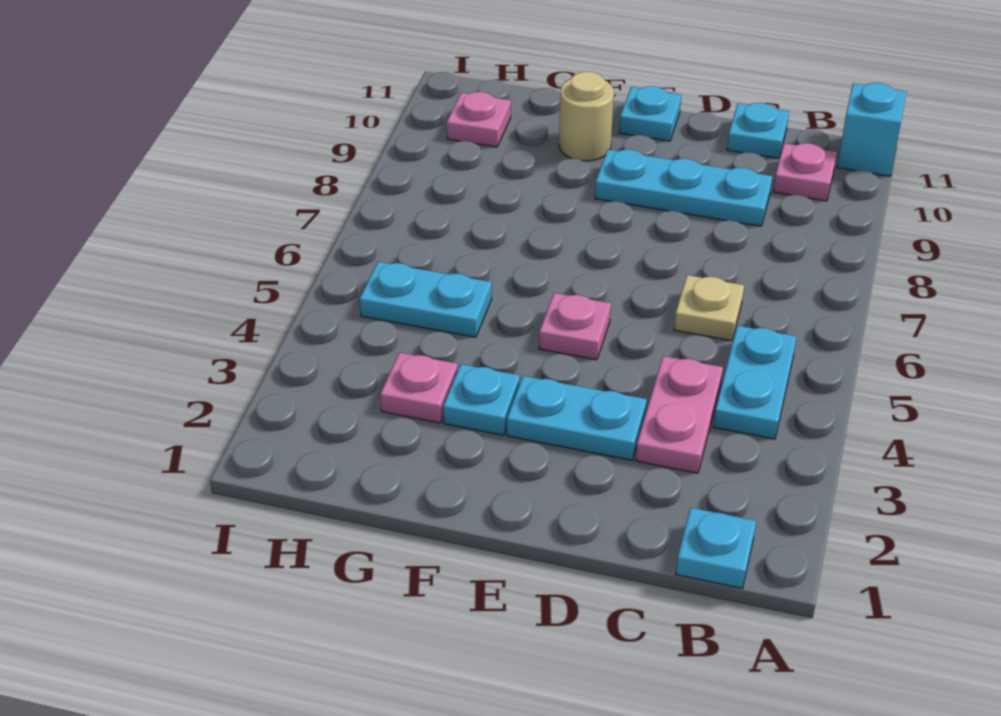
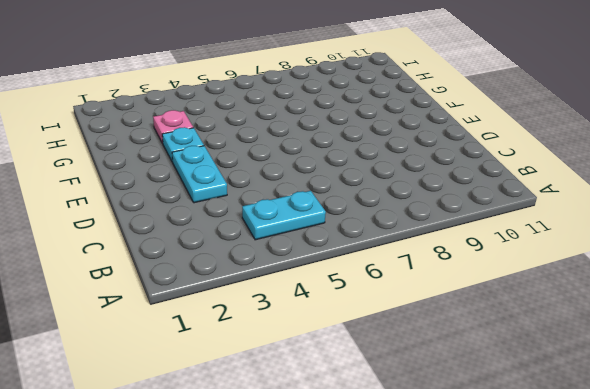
none -> cyan brick A11 level 1
none -> cyan plate B1 level 1
none -> pink plate B10 level 1

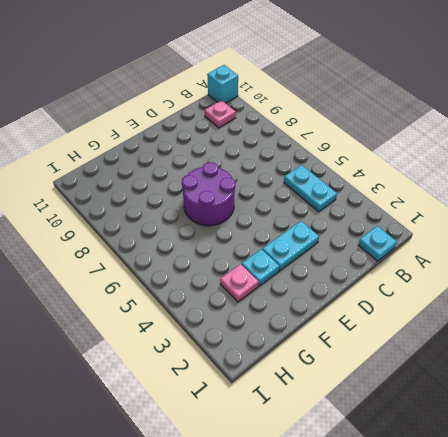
purple round brick E6:F7 level 1 -> none
none -> pink plate C3:C4 level 1
none -> tan plate C6 level 1
none -> cyan plate C9:E9 level 1

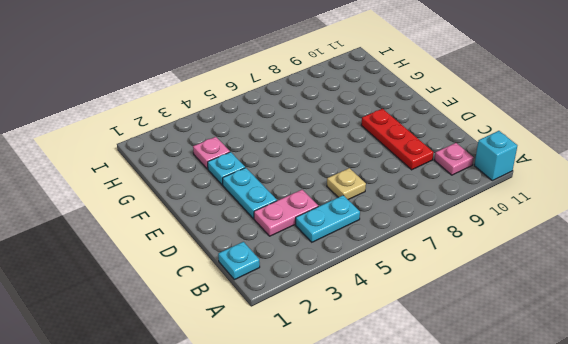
red plate C9:E9 level 1 -> cyan plate C9:E9 level 1
none -> cyan plate C11 level 1
none -> pink plate E5 level 1
none -> cyan plate E11 level 1

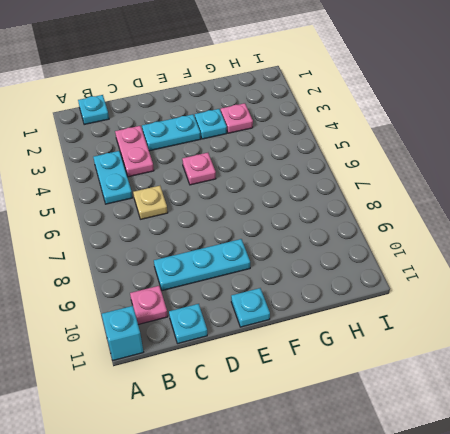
none -> tan round brick F10 level 1
none -> cyan plate G5:H5 level 1
none -> pink plate H10 level 1

